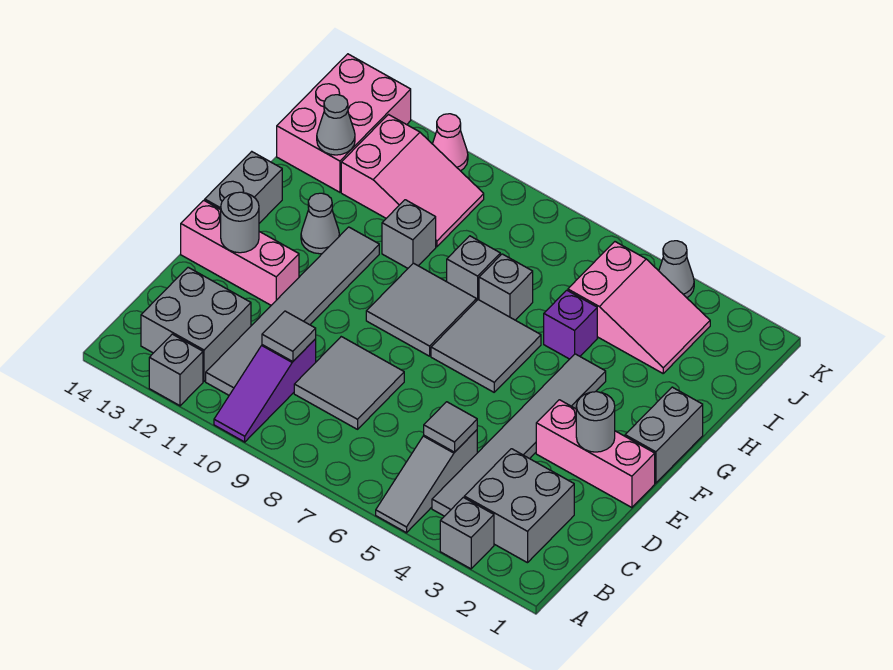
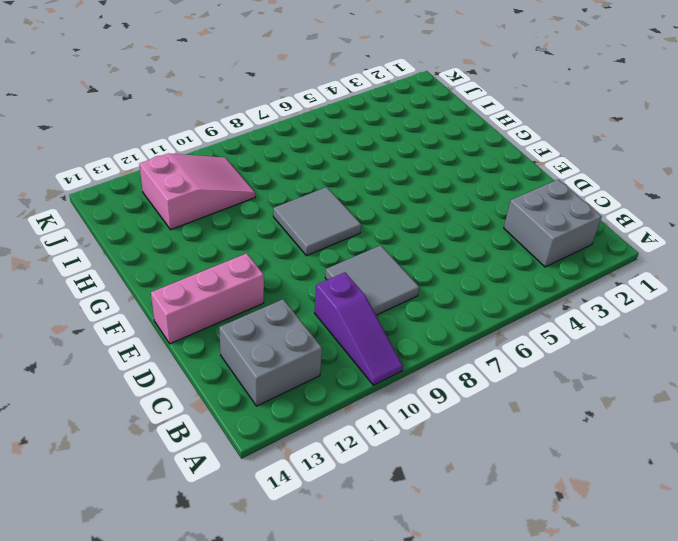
none -> grey brick A3 level 1
none -> grey slope A5:C5 level 1 top C
none -> grey brick A12 level 1
none -> grey tile B4:G4 level 1

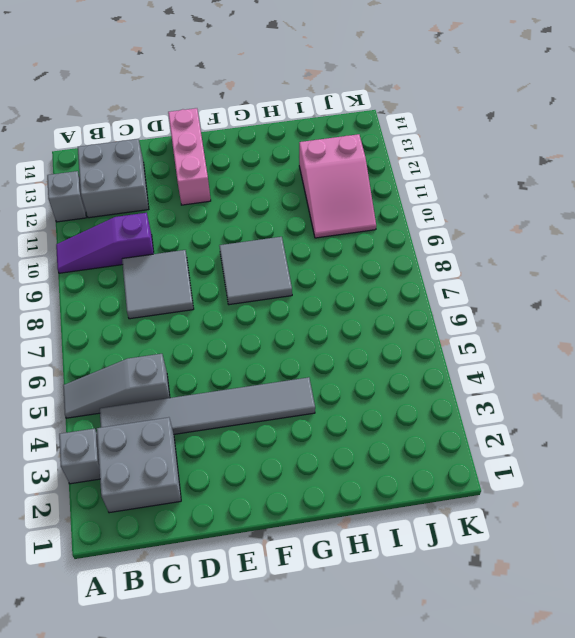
none -> grey tile B11:G11 level 1
none -> pink brick E1:E3 level 1
none -> grey brick F1:G1 level 1
none -> grey tile F6:G7 level 1

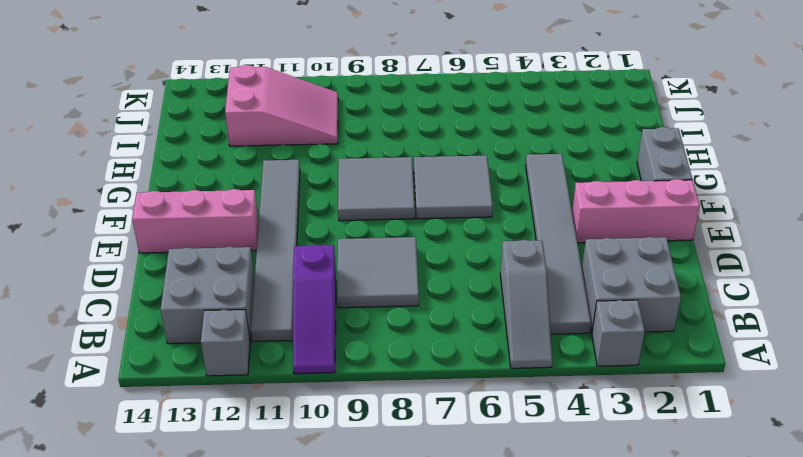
none -> grey brick F14:G14 level 1
none -> grey cone G12 level 1
none -> purple brick H5 level 1
none -> grey brick H7 level 1

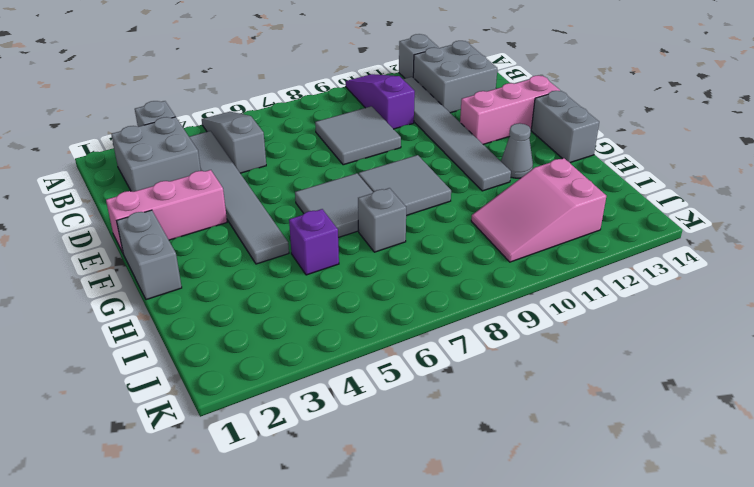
none -> grey brick H8 level 1
none -> grey brick H10 level 1
none -> pink slope I3:J5 level 1 top 5
none -> pink brick I13:K14 level 1

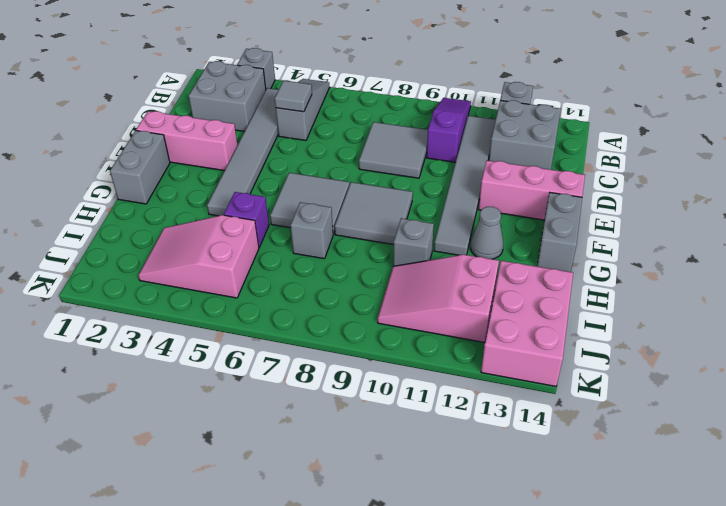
none -> grey brick H8 level 1
none -> grey cone K4 level 1
none -> pink cone K11 level 1
none -> grey tile C10 level 2

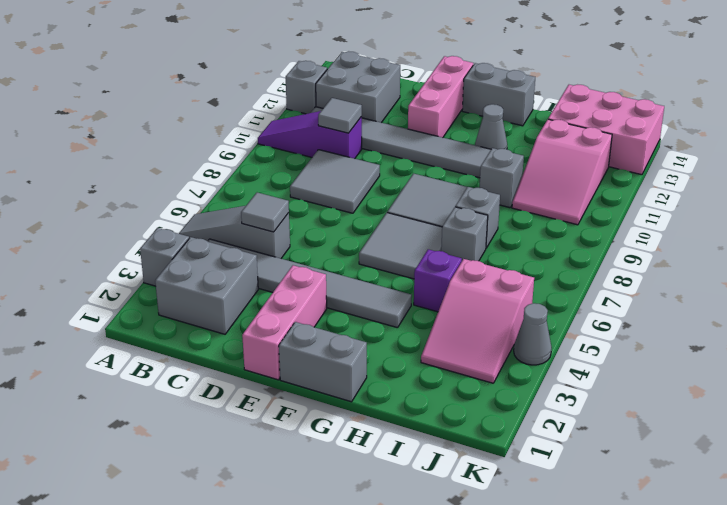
none -> pink cone K11 level 1
none -> grey round brick E2 level 2
none -> grey round brick E13 level 2
none -> grey cone I13 level 2

